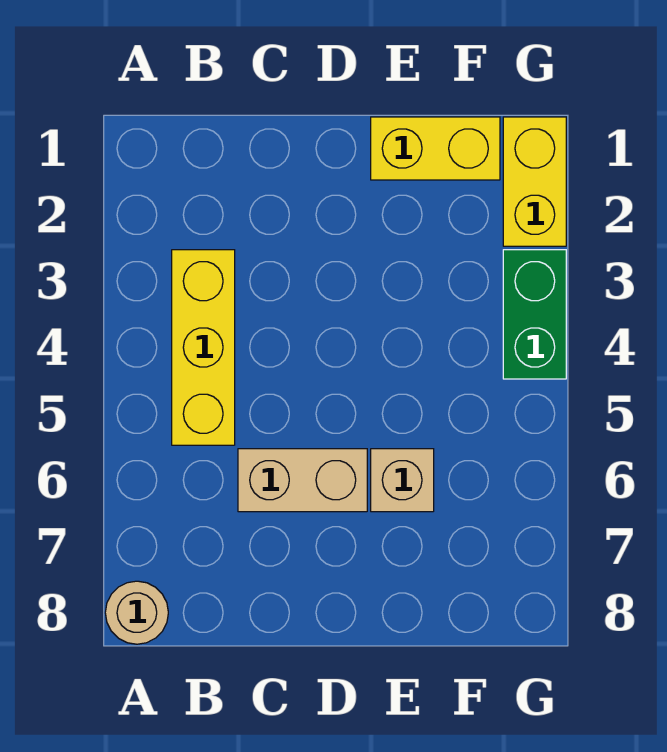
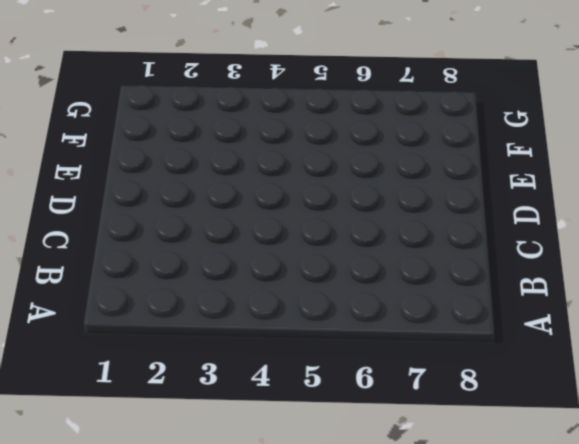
none -> tan round brick A8 level 1
none -> yellow brick B3:B5 level 1

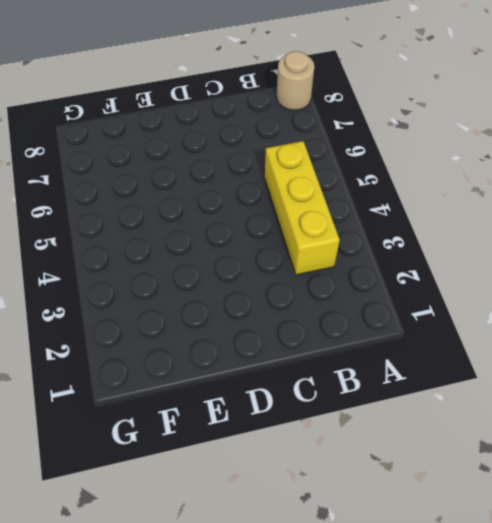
none -> tan brick C6:D6 level 1
none -> yellow brick E1:F1 level 1

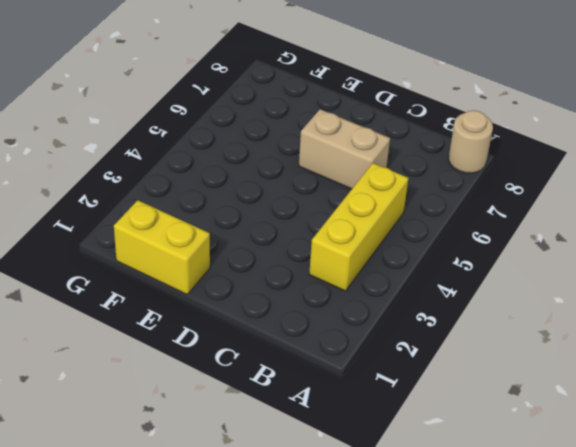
none -> tan brick E6 level 1
none -> yellow brick G1:G2 level 1

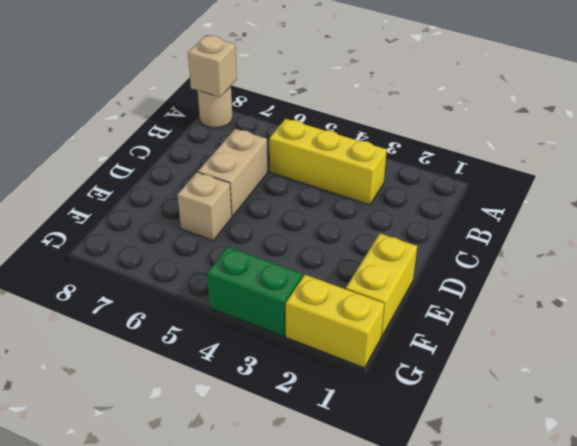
tan brick A8 level 2 -> none

